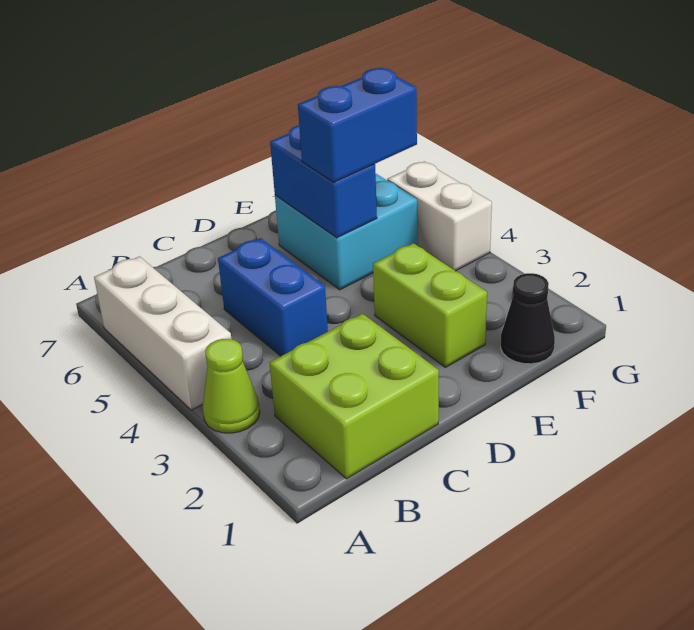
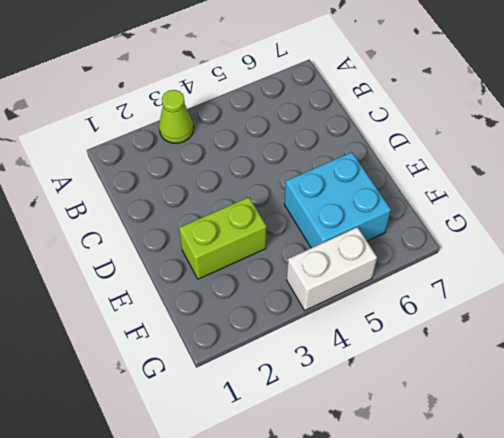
none -> white brick A4:A6 level 1
none -> lime brick B1:C2 level 1

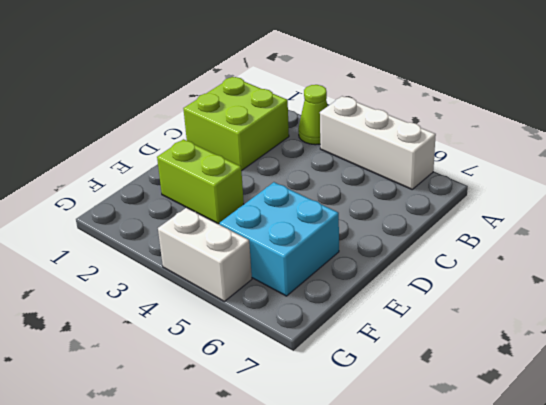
none -> blue brick C4:C5 level 1
none -> black cone F1 level 1

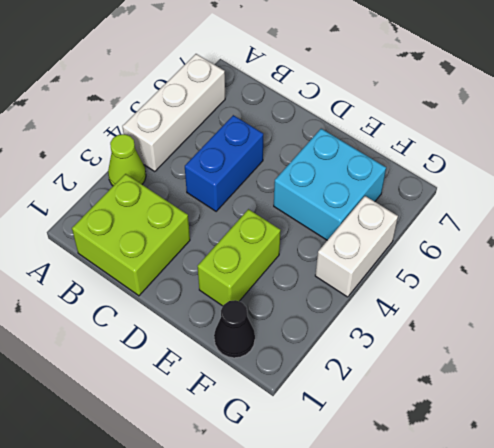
none -> blue brick E5:E6 level 2
none -> blue brick E5:F5 level 3

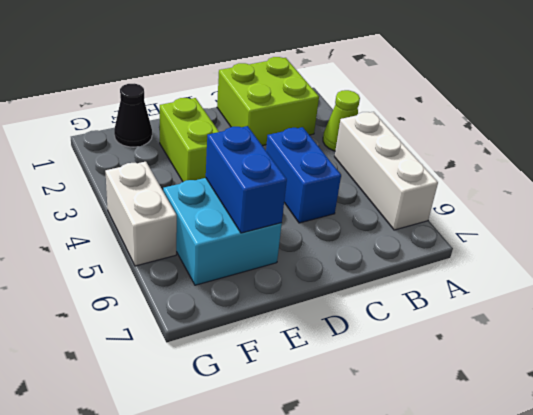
none -> blue brick E5:F5 level 3

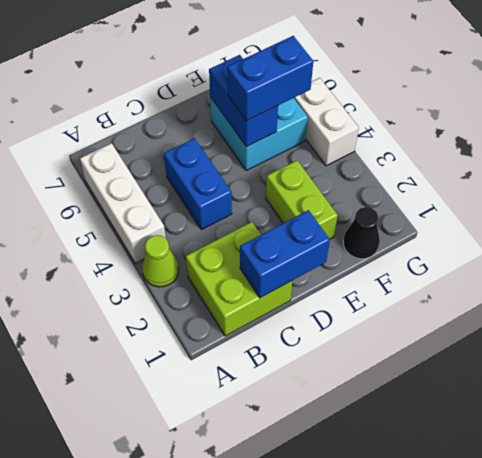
blue brick C1:D1 level 2 -> none

